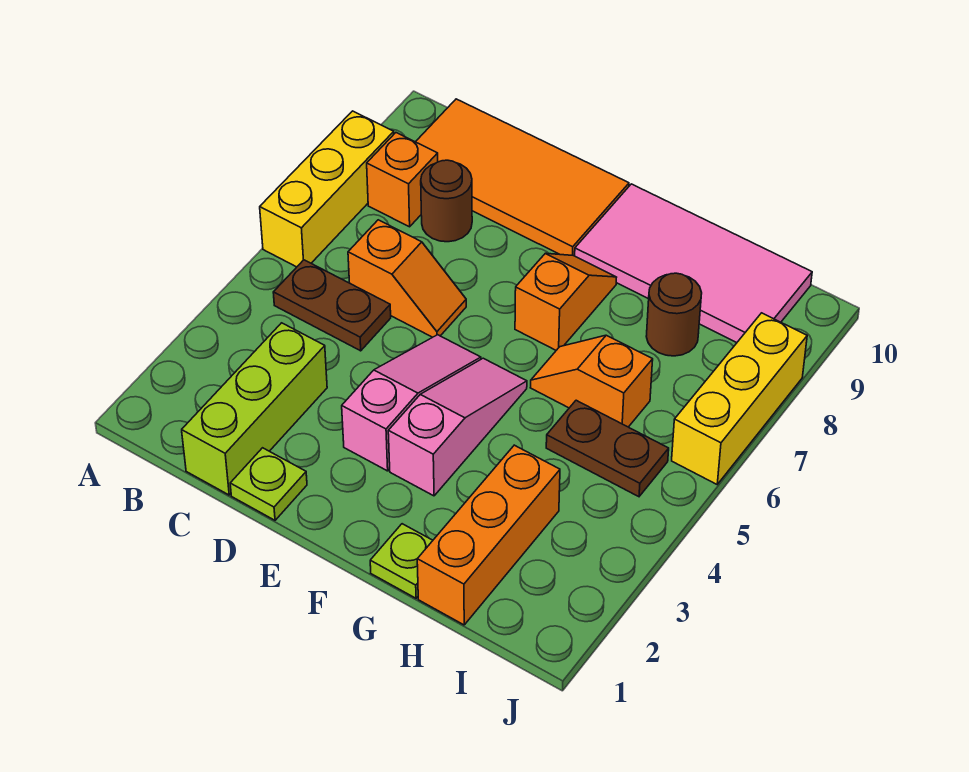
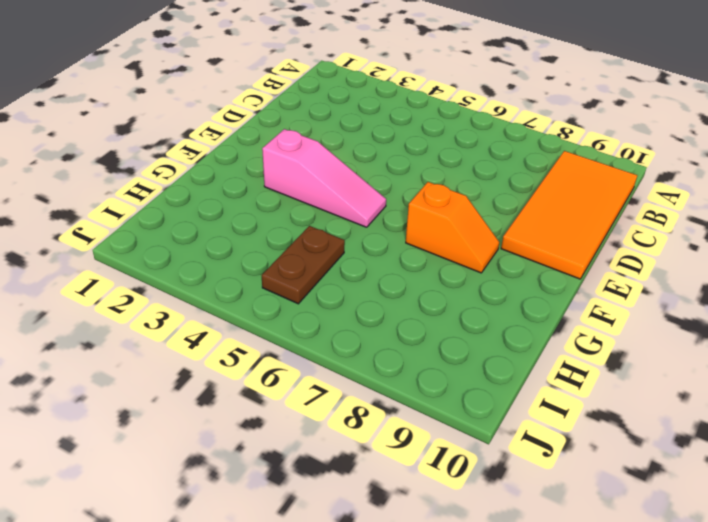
none -> yellow brick A6:A8 level 1
none -> brown plate B5:C5 level 1
none -> orange brick B8 level 1

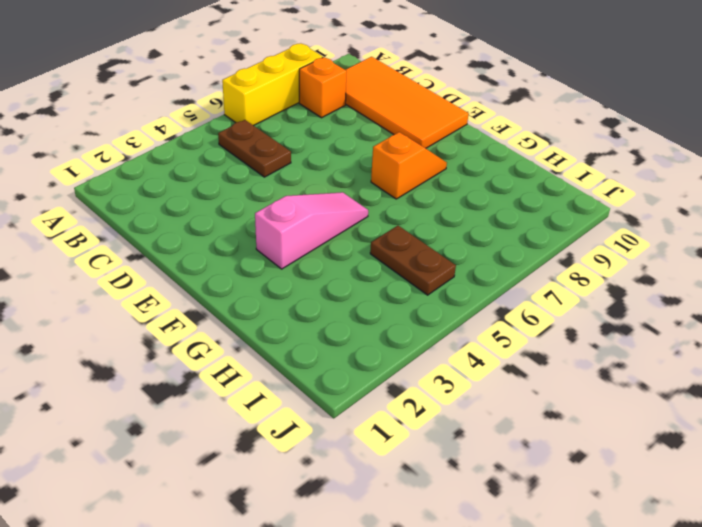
none -> lime brick C1:C3 level 1
none -> orange slope C6:D6 level 1 top C
none -> brown round brick C8 level 1

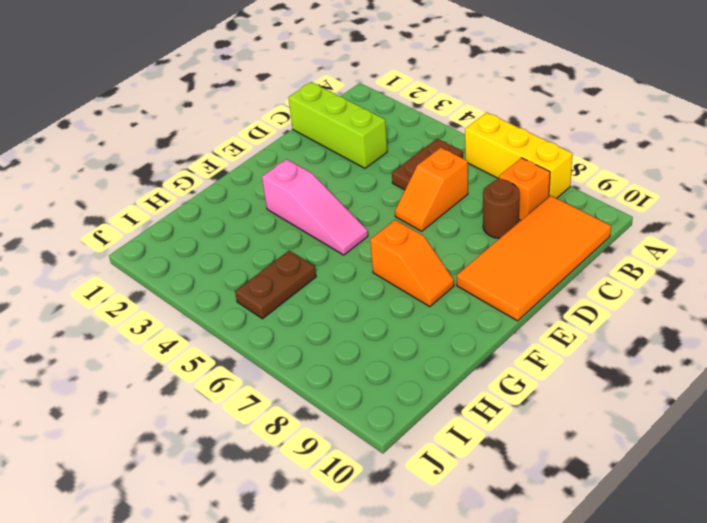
none -> lime plate D1 level 1
none -> pink slope E3:E5 level 1 top 3
none -> pink tile F9:I10 level 1

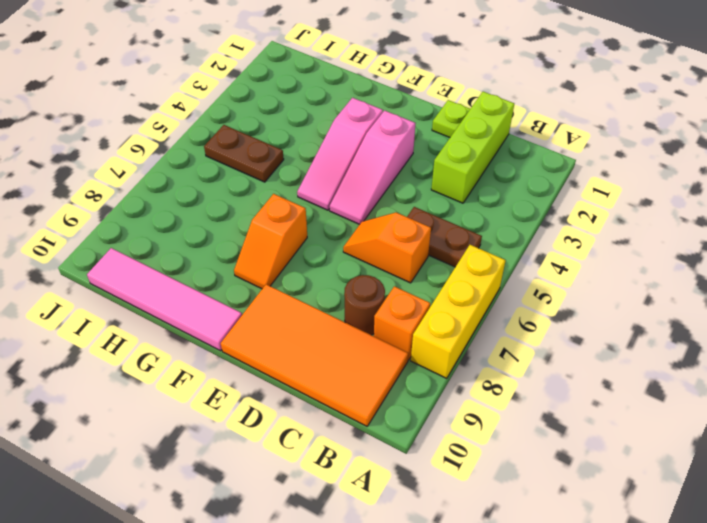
pink tile F10:I10 level 1 -> pink tile F9:I10 level 1
none -> lime plate G1 level 1
none -> orange slope G6:H6 level 1 top H
none -> orange brick H1:H3 level 1

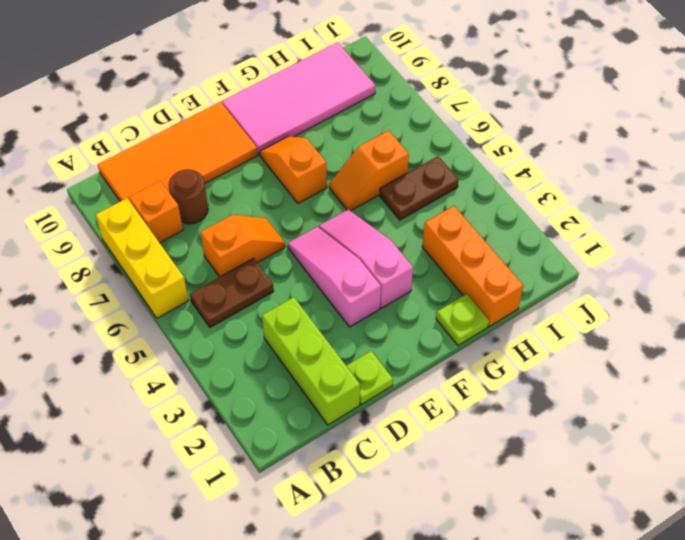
none -> brown round brick H8 level 1
none -> yellow brick J6:J8 level 1

